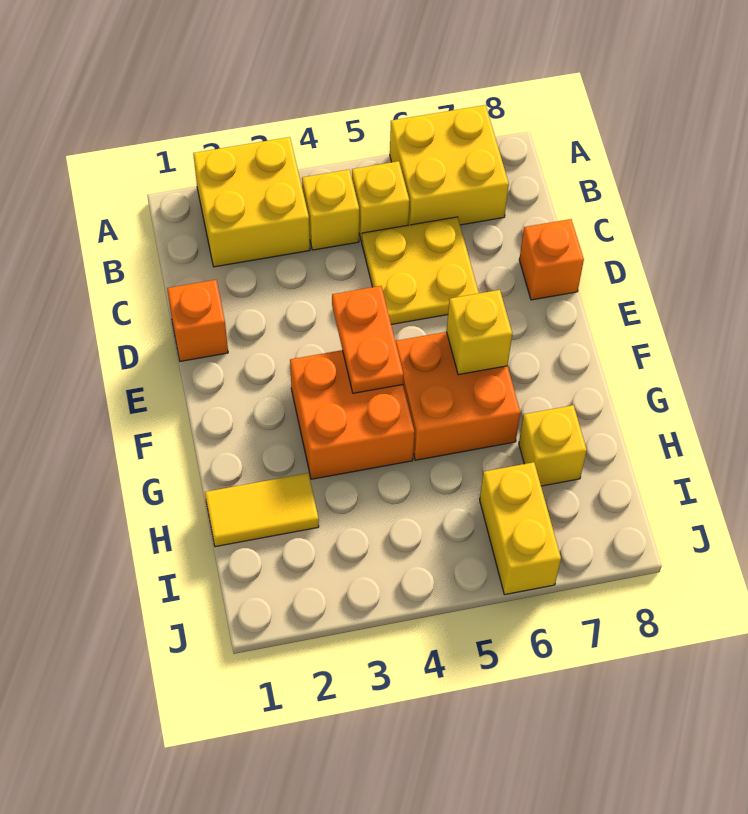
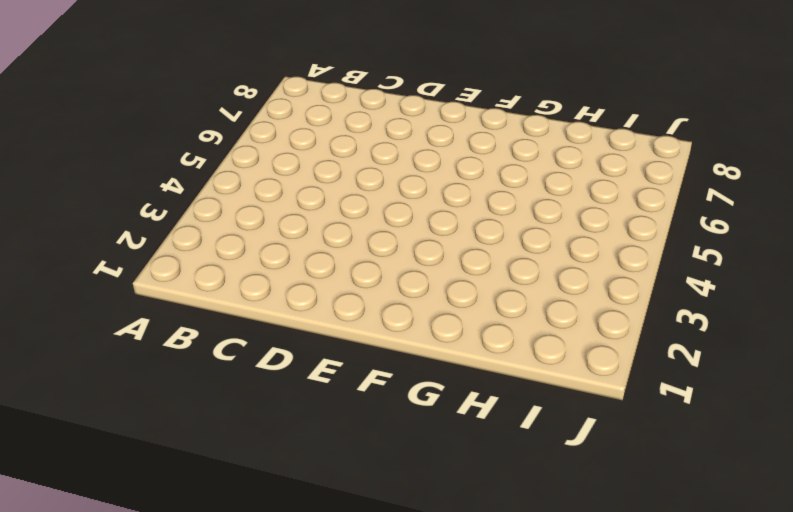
none -> yellow brick A2:B3 level 1
none -> yellow brick A6:B7 level 1
none -> yellow brick B4 level 1

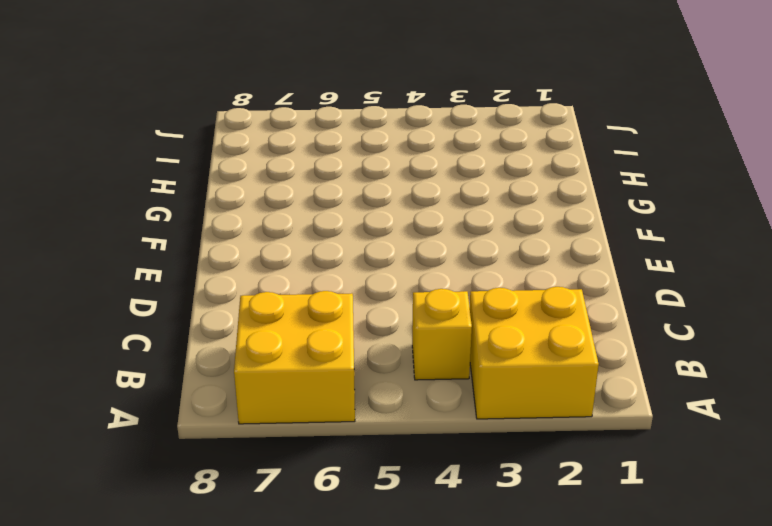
none -> yellow brick B5 level 1
none -> yellow plate C5:D6 level 1
none -> orange brick D1 level 1

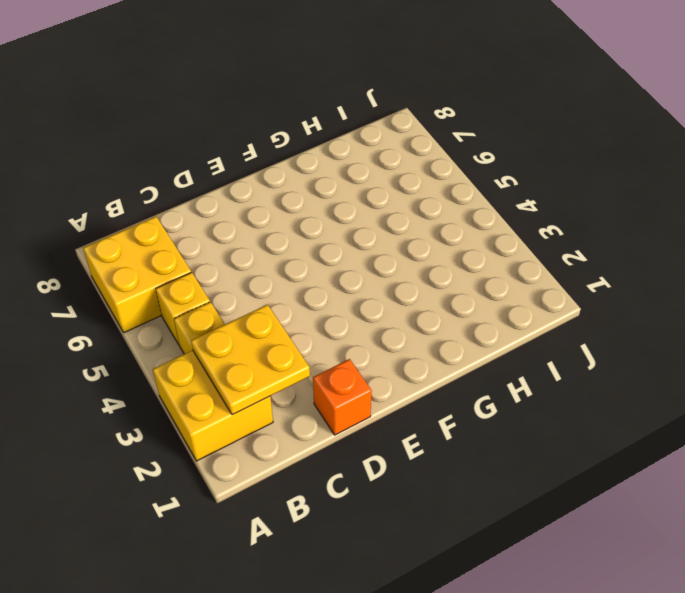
yellow plate B2:C3 level 2 -> yellow plate C5:D6 level 1
none -> orange brick D8 level 1
none -> orange brick F3:G4 level 1
none -> orange brick F5:G6 level 1

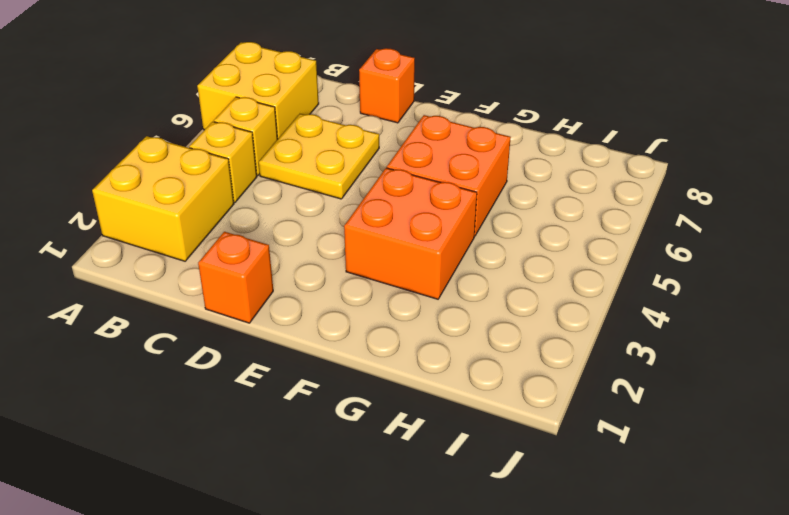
none -> yellow tile H1:H2 level 1
none -> yellow brick H7 level 1
none -> yellow brick I6:J6 level 1

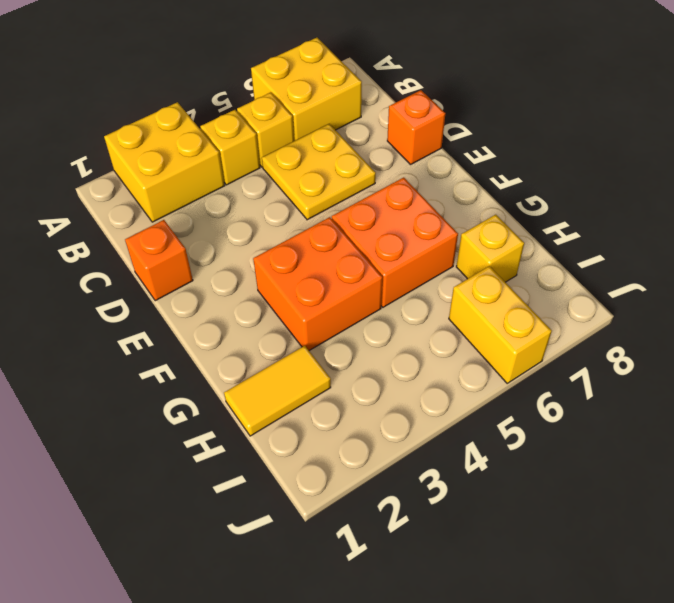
none -> orange plate E4:F4 level 2
none -> yellow brick F6 level 2

